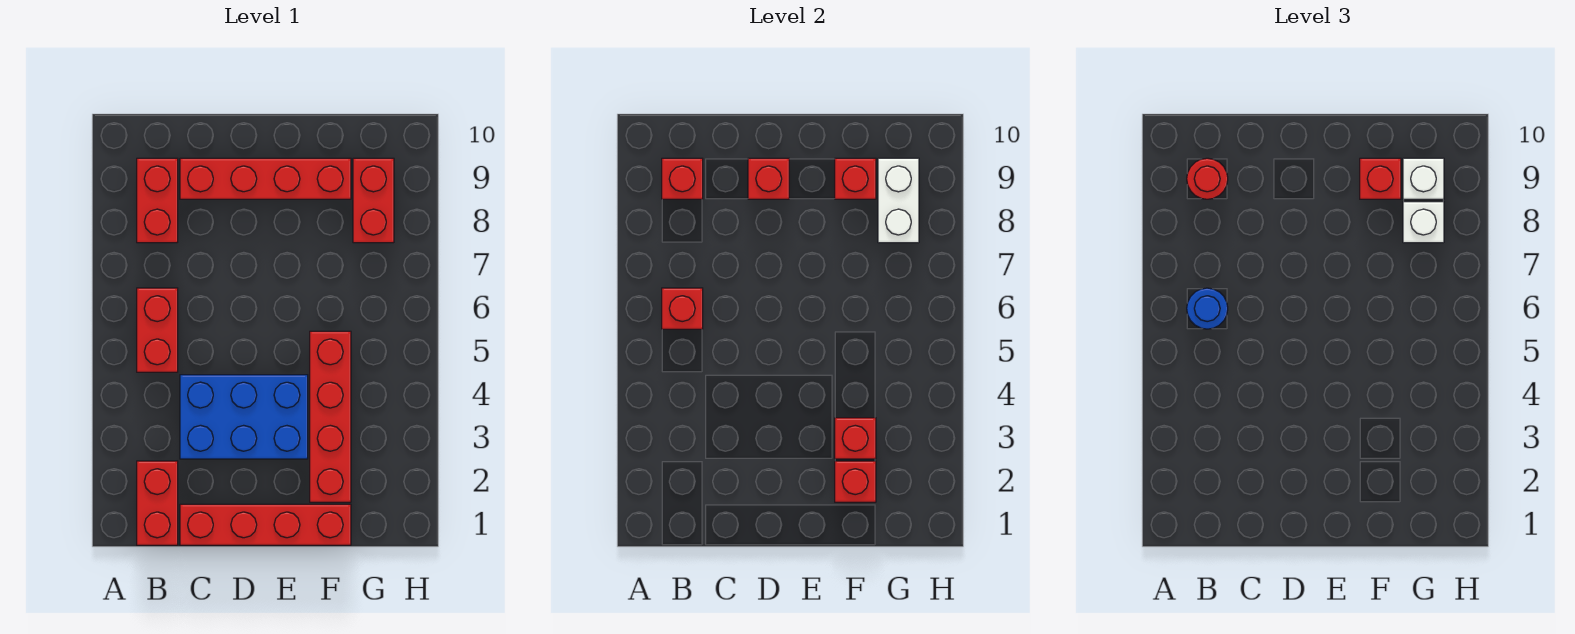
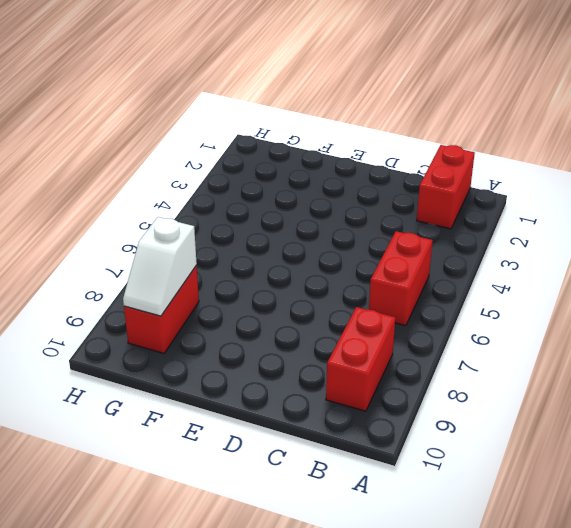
white slope G8:G9 level 2 top 8 -> white brick G8:G9 level 2
none -> red brick C1:F1 level 1
none -> blue brick C3:E4 level 1
none -> red brick C9:F9 level 1

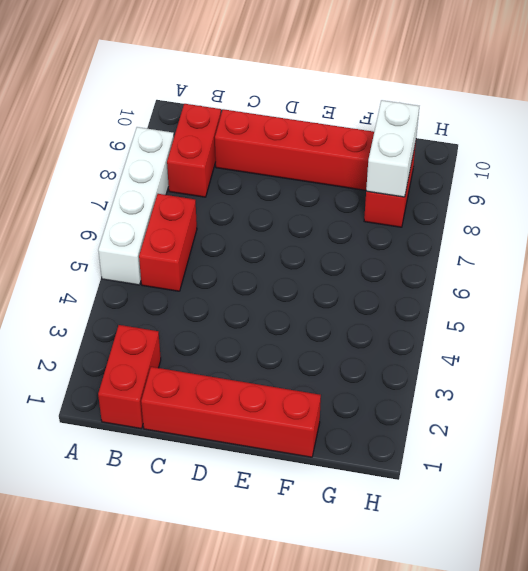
white brick A5:A8 level 1 -> none
none -> blue brick C3:E4 level 1
none -> red brick F2:F5 level 1
none -> red brick B6 level 2

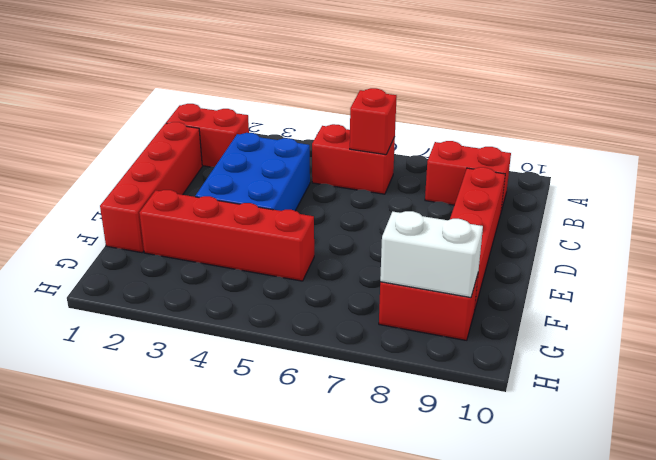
none -> red brick B9 level 2
none -> red brick D9 level 2
none -> red brick F2 level 2

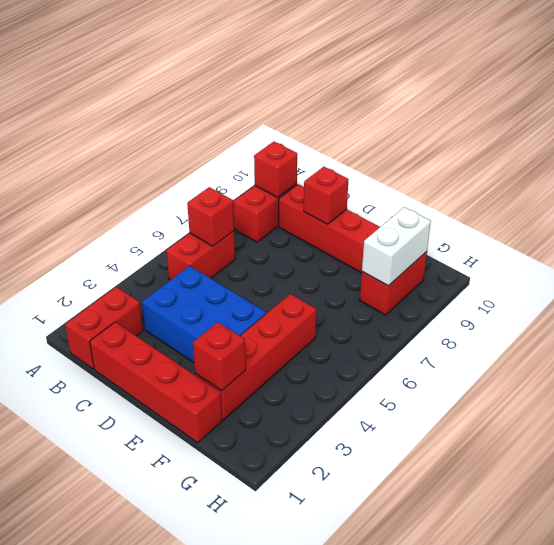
none -> red brick F3 level 2
none -> red brick F9 level 2
none -> blue round brick B6 level 3

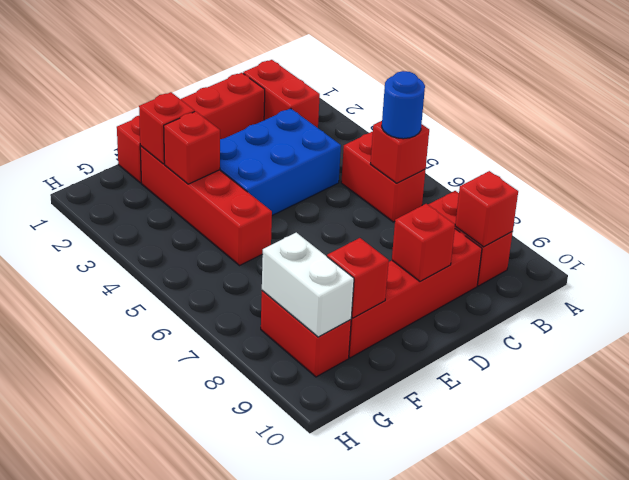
none -> red round brick B9 level 3
none -> red brick F9 level 3
none -> white brick G8 level 3

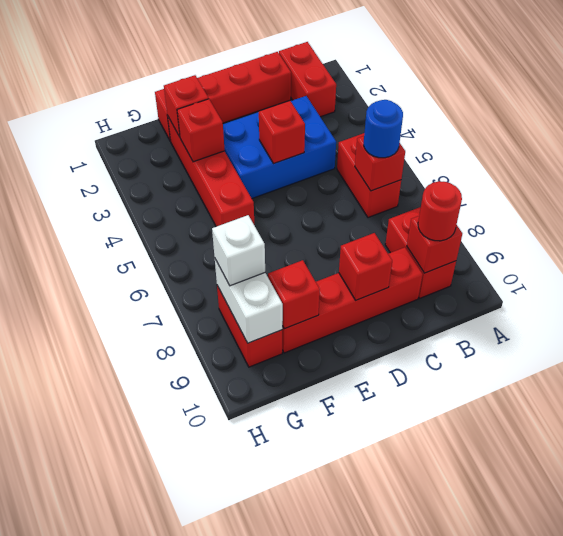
red brick D4 level 2 -> red brick F9 level 3
none -> white brick G9 level 3

